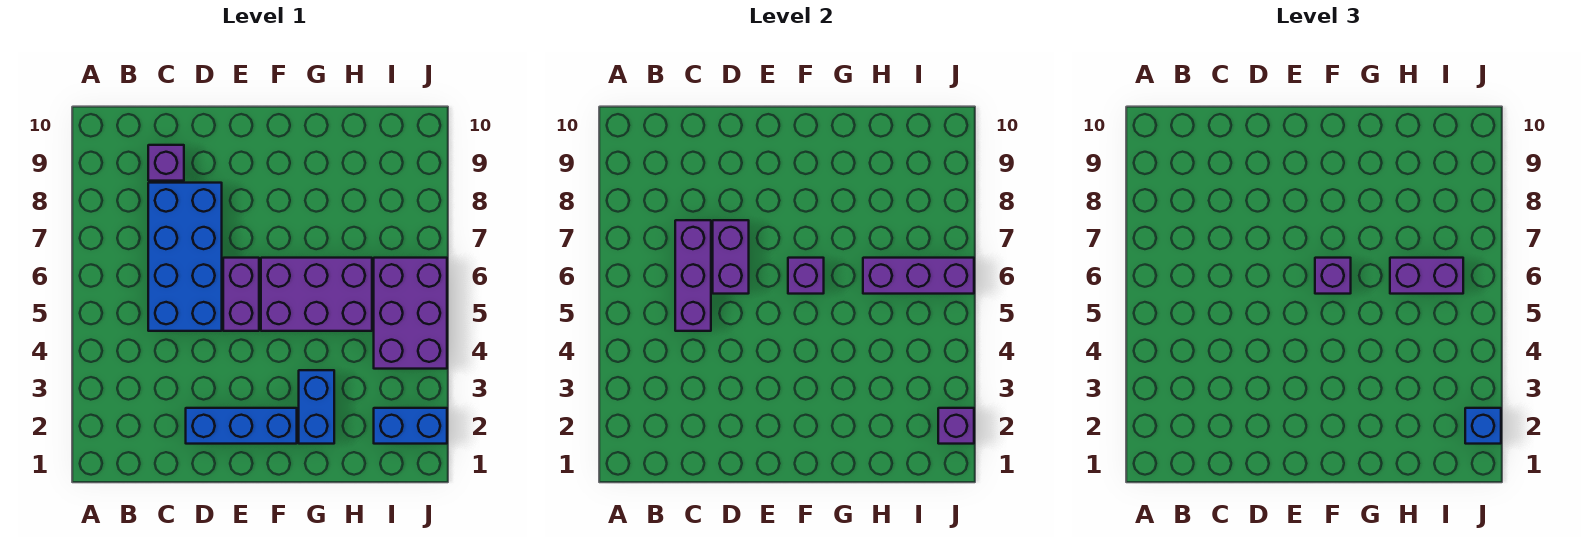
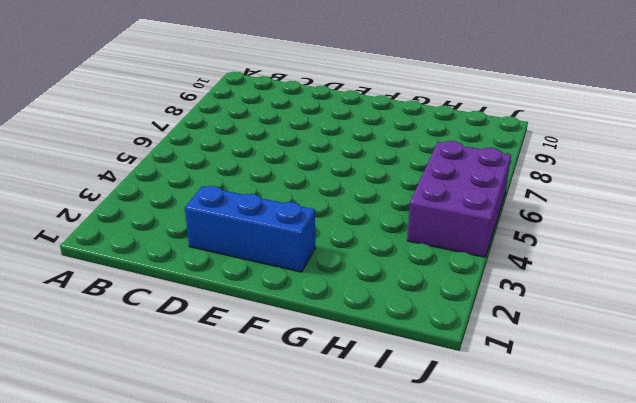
none -> blue brick C5:D8 level 1
none -> purple brick C9 level 1
none -> purple brick E5:E6 level 1

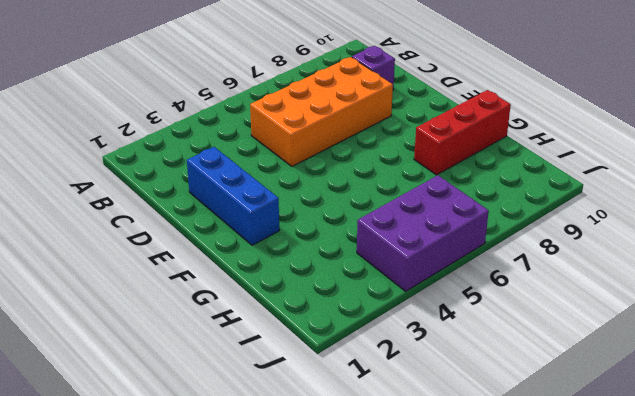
orange brick C5:D8 level 1 -> blue brick C5:D8 level 1
red brick G8:G10 level 1 -> none
none -> purple brick E5:E6 level 1
none -> purple brick F5:H6 level 1
none -> blue brick G2:G3 level 1

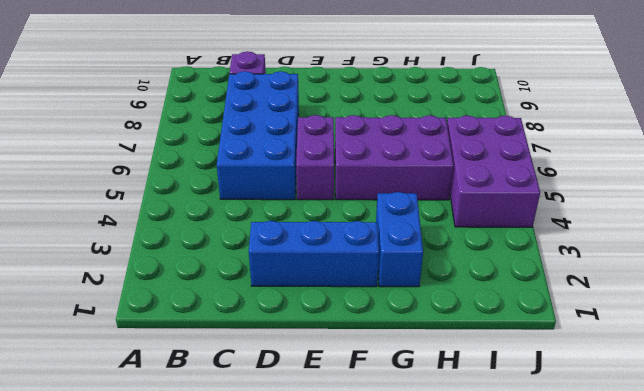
none -> blue brick I2:J2 level 1
none -> purple brick C5:C7 level 2
none -> purple brick D6:D7 level 2

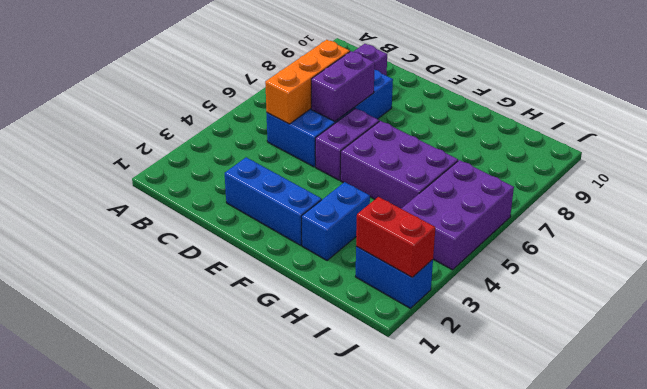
orange brick C5:C7 level 2 -> purple brick C5:C7 level 2
red brick I2:J2 level 2 -> purple brick J2 level 2
none -> purple brick F6 level 2
none -> purple brick H6:J6 level 2
none -> purple brick F6 level 3

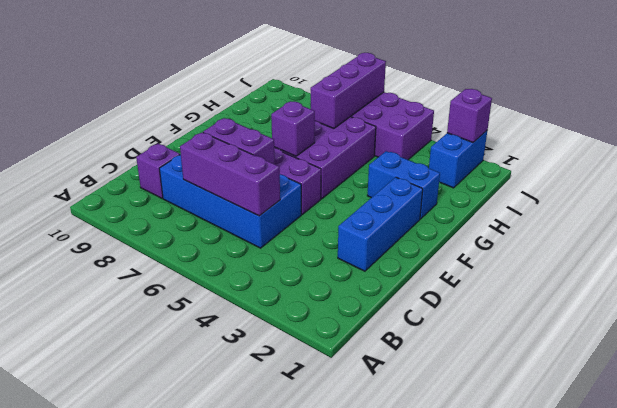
none -> purple brick F6 level 3
none -> purple brick H6:I6 level 3
none -> blue brick J2 level 3

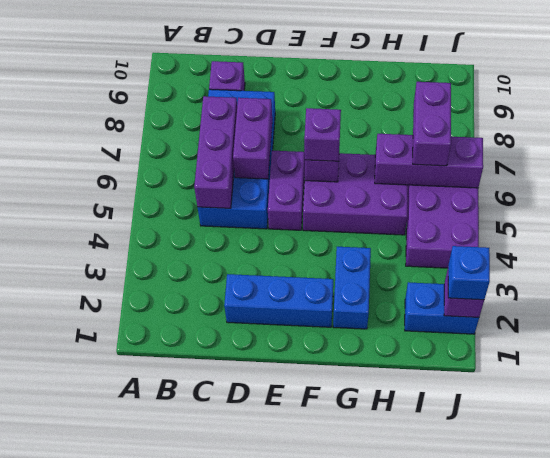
purple brick I6:I7 level 3 -> purple brick H6:I6 level 3

